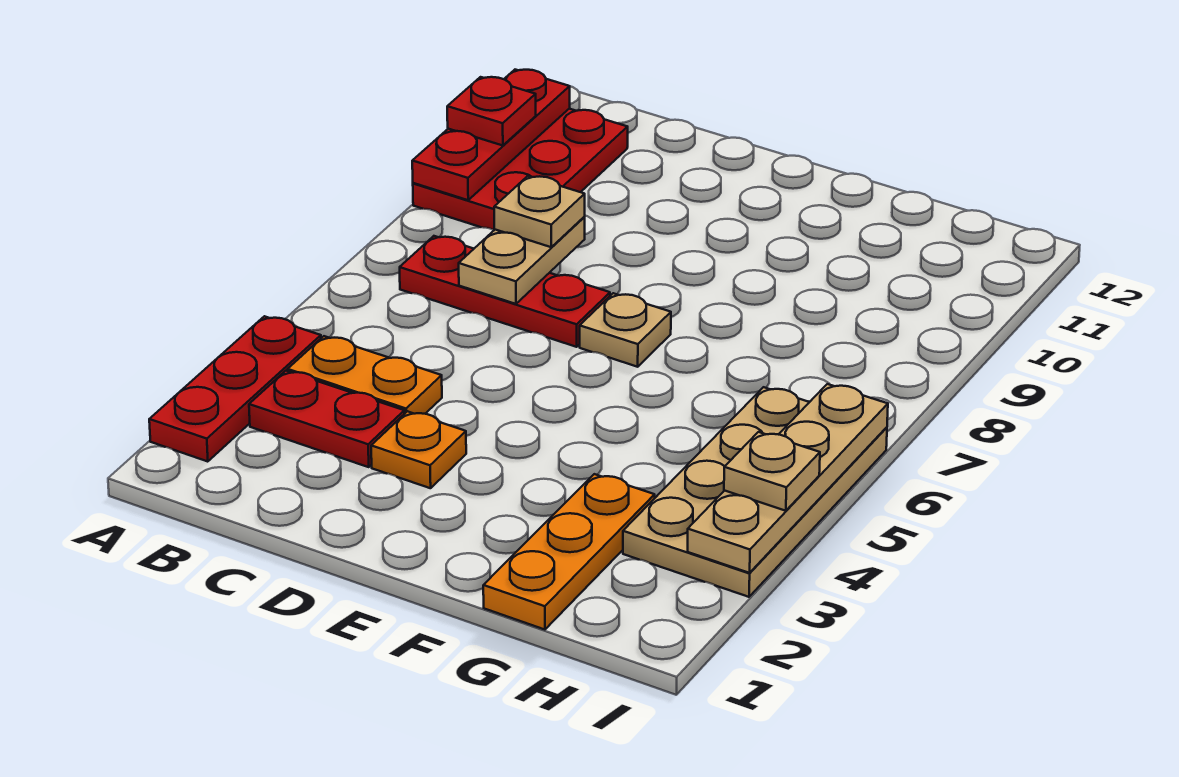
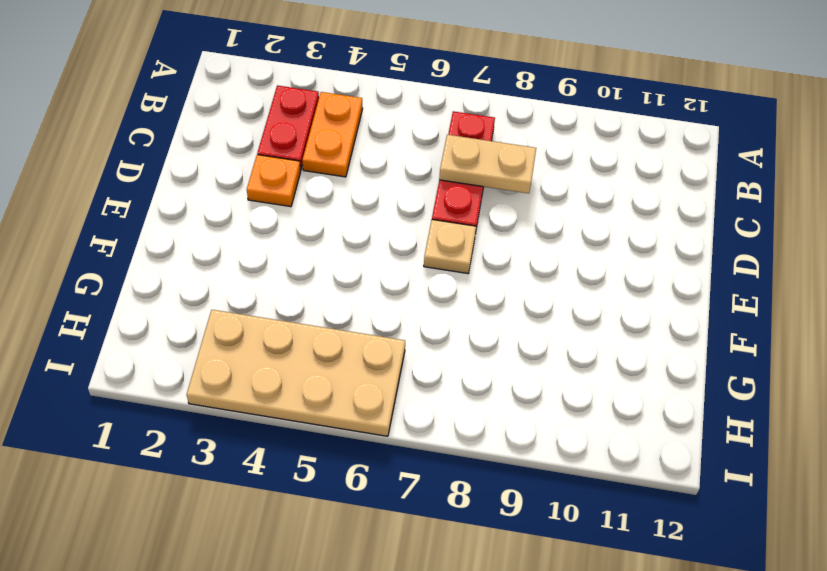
none -> red plate A2:A4 level 1
none -> red plate A9:B11 level 1
none -> orange plate G1:G3 level 1

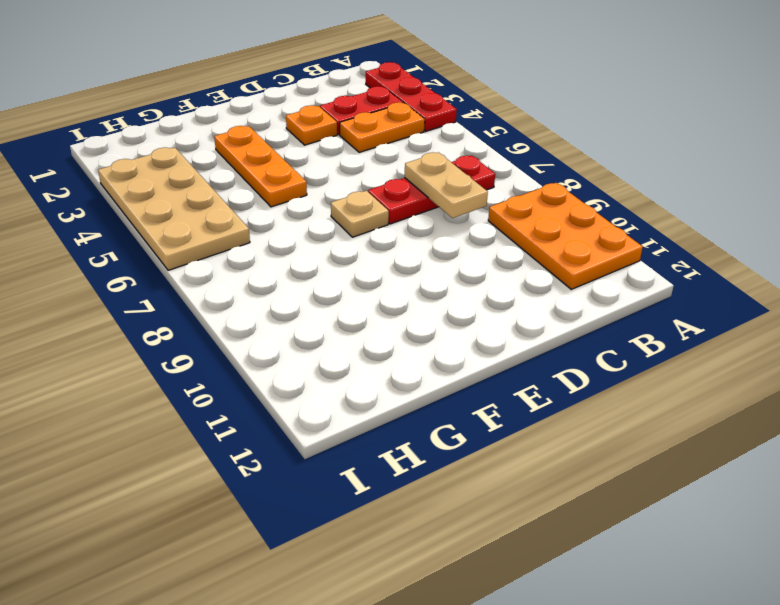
orange plate A9:B11 level 1 -> red plate A9:B11 level 1
orange plate F3:F5 level 1 -> orange plate G1:G3 level 1
none -> red plate A9:A11 level 2
none -> tan plate I3:I6 level 2
none -> red plate A10 level 3

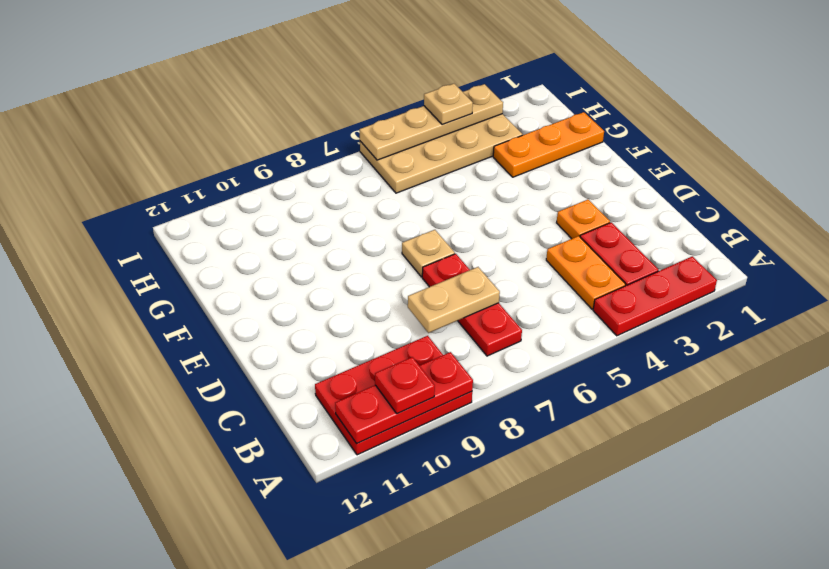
none -> tan plate C8 level 3

